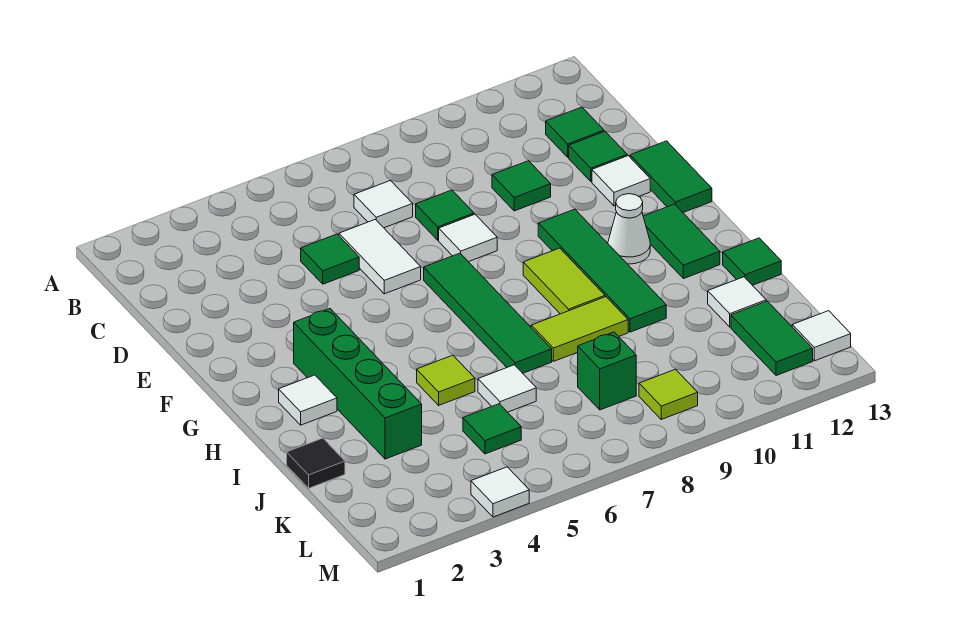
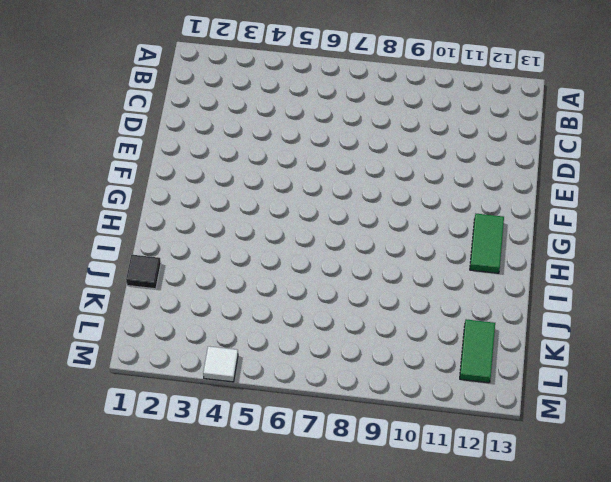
none -> white tile C7 level 1
none -> green tile C12 level 1
none -> green tile D5 level 1

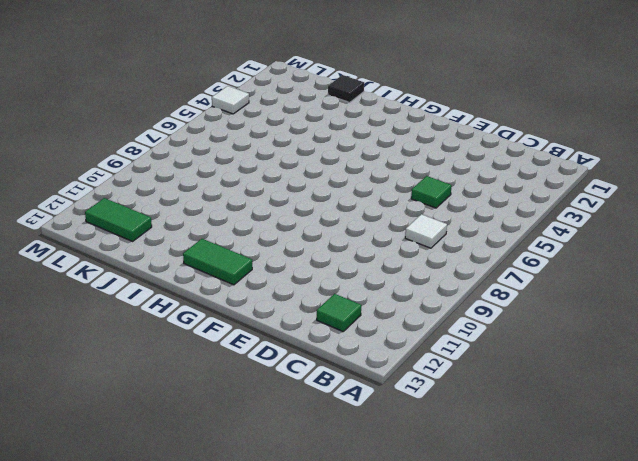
none -> white tile D6:E6 level 1
none -> green tile D8 level 1
none -> green tile D10 level 1

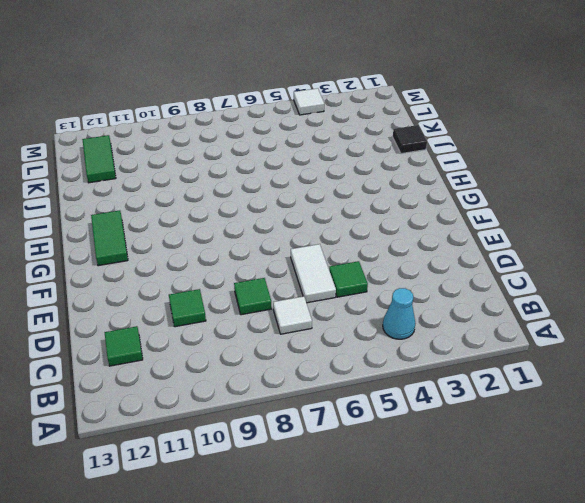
cyan cone B4 level 1 -> none
none -> green tile D12 level 1
none -> white tile E8 level 1
none -> white tile E12 level 1

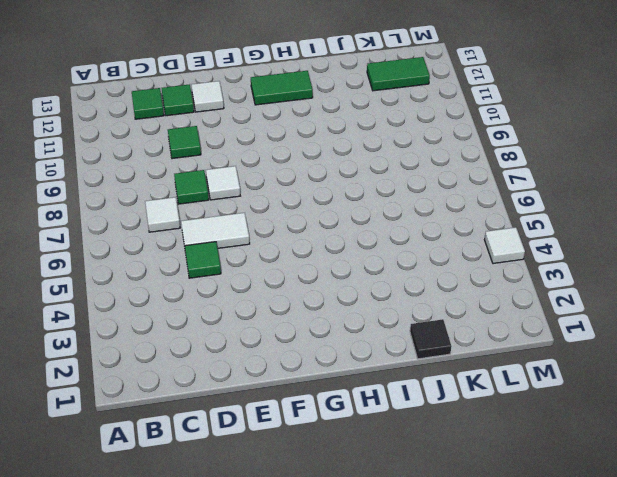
none -> green tile E13:F13 level 1
none -> green tile F7:I7 level 1
none -> green tile F10:I10 level 1

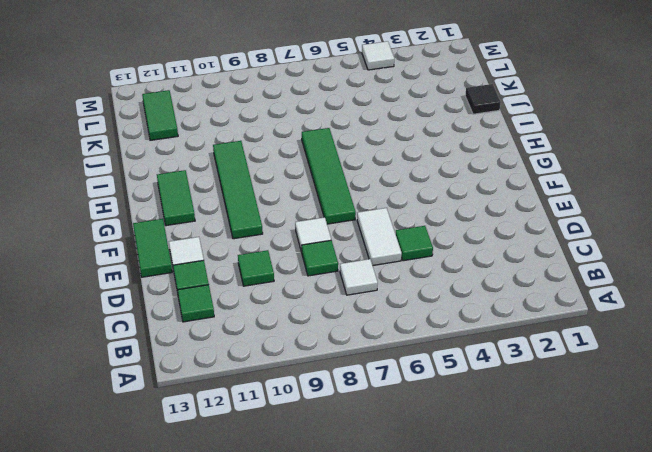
none -> green brick G3:J3 level 1
none -> lime tile G9:H9 level 1
none -> white cone G11 level 1

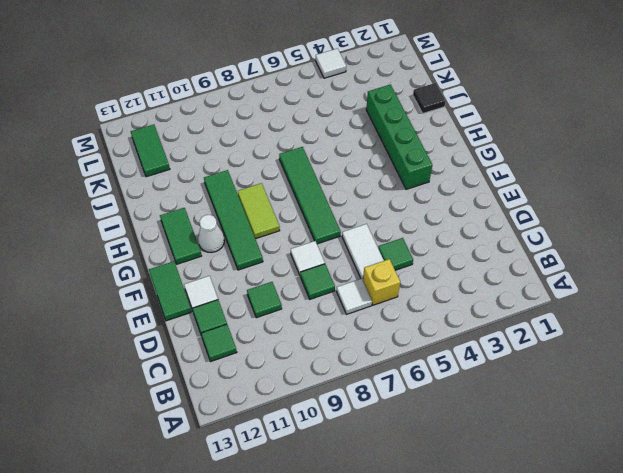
yellow brick C6 level 1 -> none
none -> white tile H2 level 1
none -> lime tile I5 level 1
none -> lime tile I8:I9 level 1

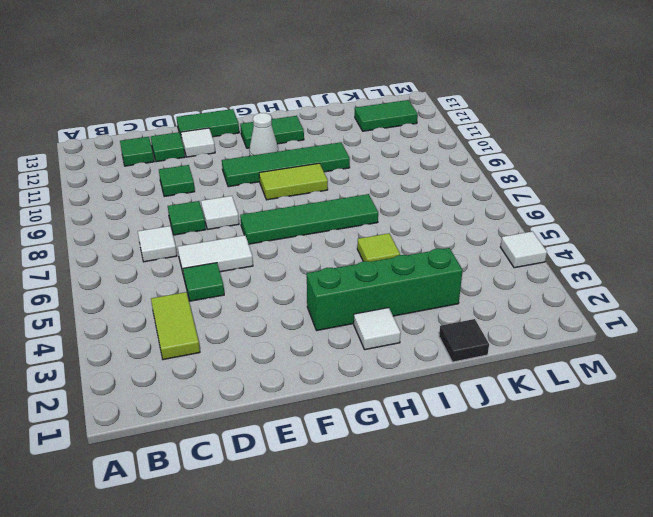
lime tile C3:C4 level 1 -> lime tile I8:I9 level 1
none -> green tile I13 level 1
none -> white tile J6 level 1
none -> white tile J12 level 1

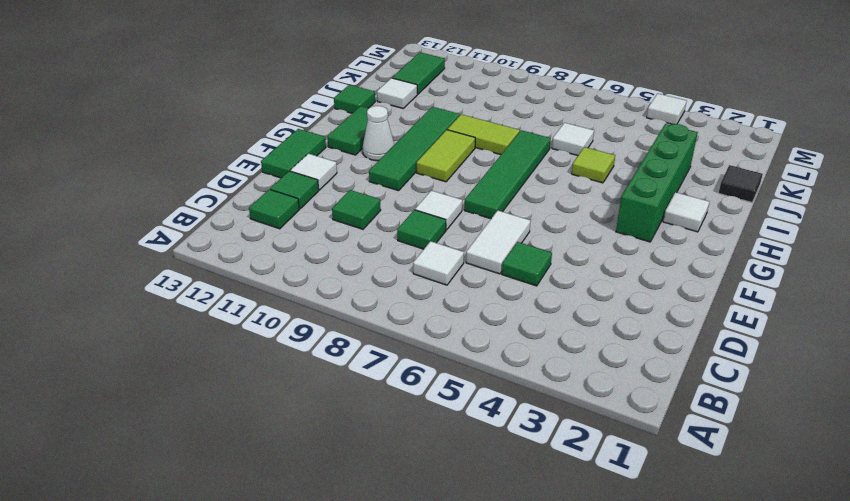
none -> green tile K5 level 1
none -> green brick K8 level 1
none -> lime tile L9 level 1

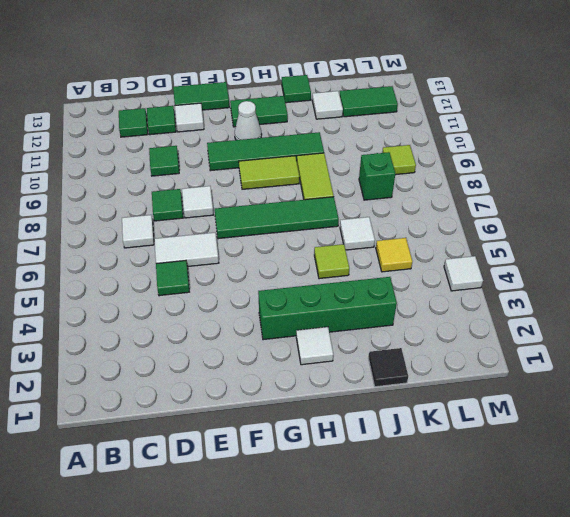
yellow tile K5 level 1 -> green tile K5 level 1
none -> white tile L13 level 1

